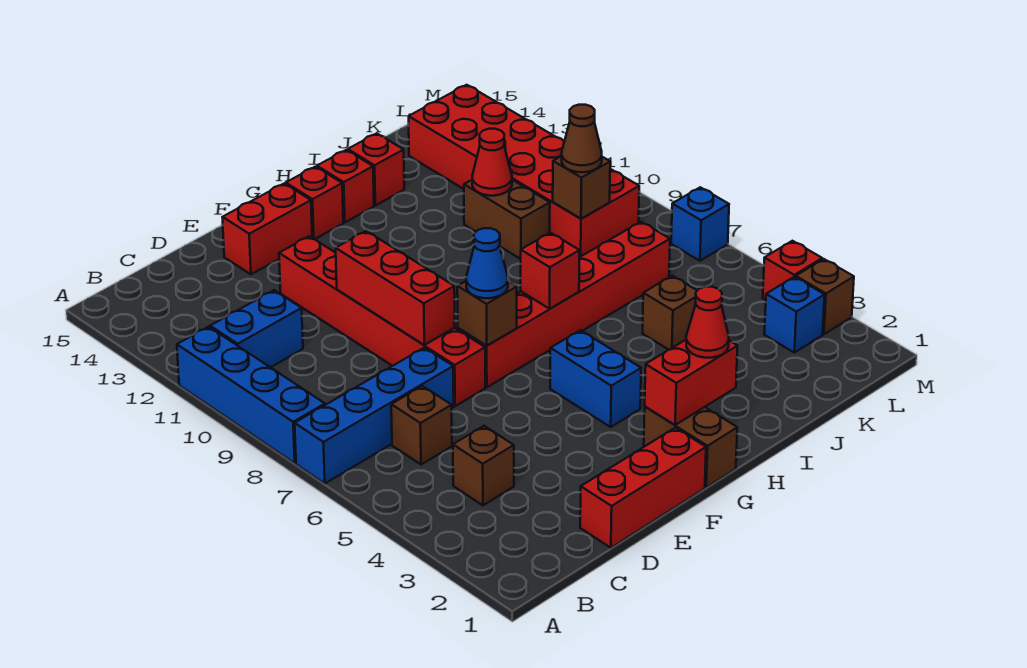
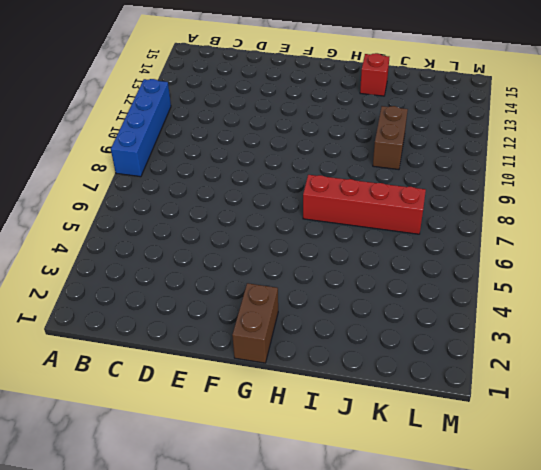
red brick H7:K7 level 1 -> red brick F7:K7 level 1
none -> blue brick A7:D7 level 1
none -> blue brick B11:C11 level 1
none -> brown brick C4 level 1
none -> brown brick C6 level 1

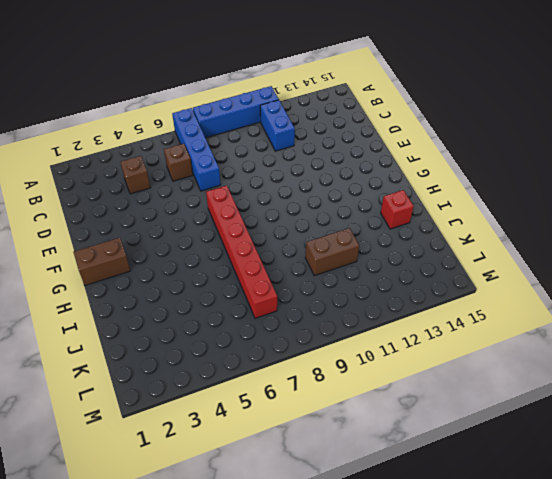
none -> red brick D1:F1 level 1
none -> red brick E7:E12 level 1
none -> red brick E14:F14 level 1
none -> blue brick G4:G5 level 1

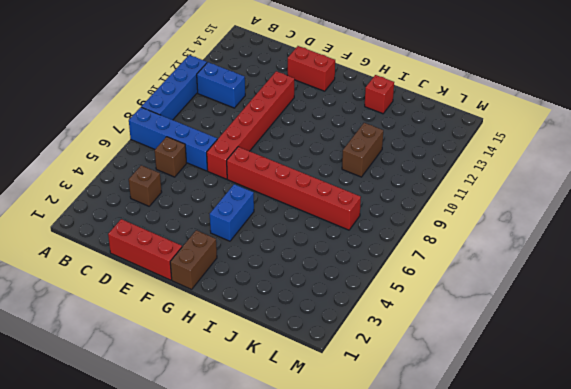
none -> red brick G14 level 1
none -> red brick H14 level 1
none -> brown brick J5 level 1
none -> red brick K9:L14 level 1

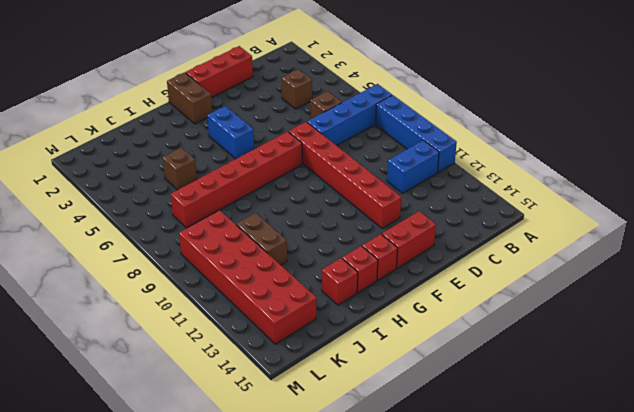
none -> blue brick L3 level 1
none -> brown brick M3 level 1
none -> red brick M4 level 1
none -> blue brick M7 level 1

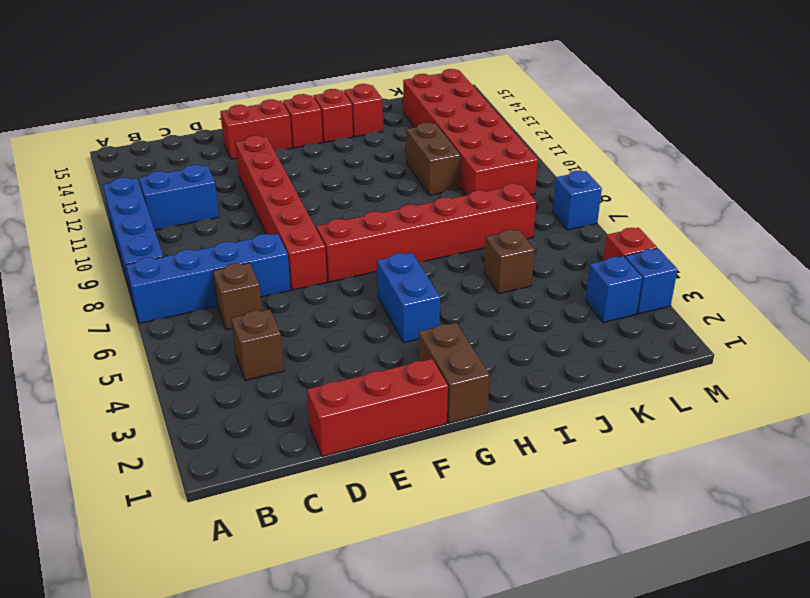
blue brick M3 level 1 -> brown brick M3 level 1
none -> red brick E8:E10 level 2
none -> brown brick F7 level 2
none -> red brick G2:H2 level 2
none -> red brick H7 level 2

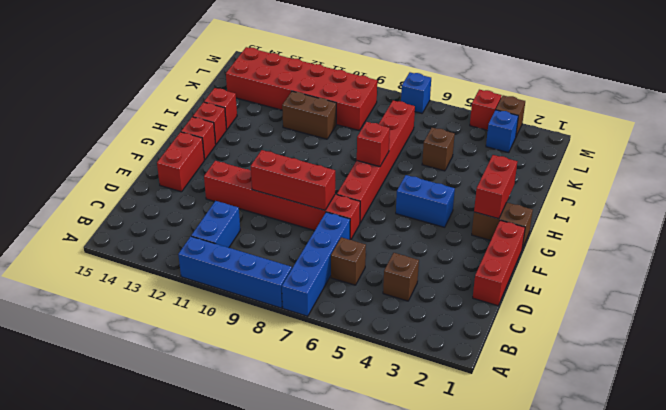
none -> brown brick F7 level 2
none -> red cone J11 level 2
none -> brown brick K9 level 2
none -> blue cone F7 level 3

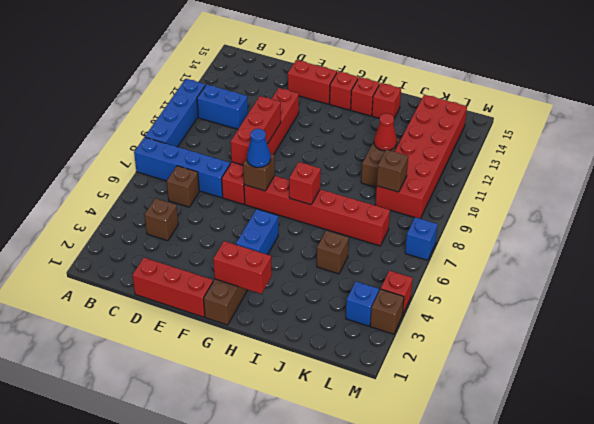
none -> red cone H2 level 3
none -> brown cone K9 level 3

